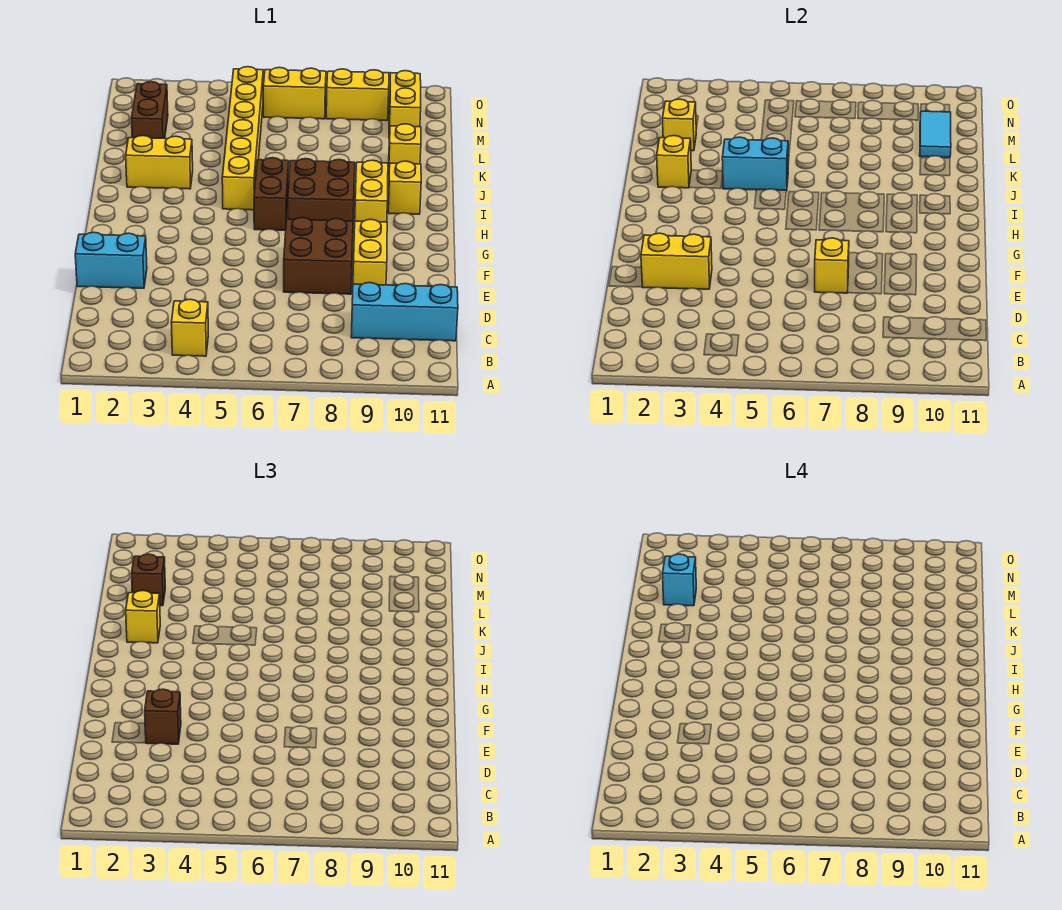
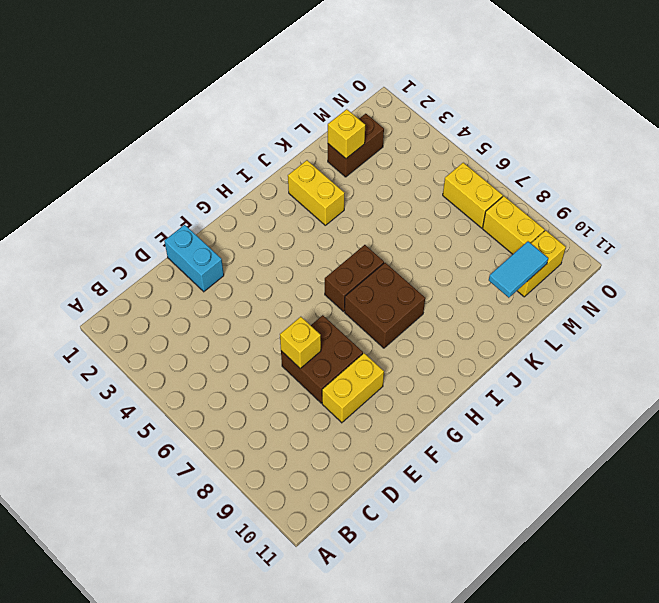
none -> yellow brick B4 level 1
none -> cyan brick C9:C11 level 1
none -> yellow brick H9:I9 level 1

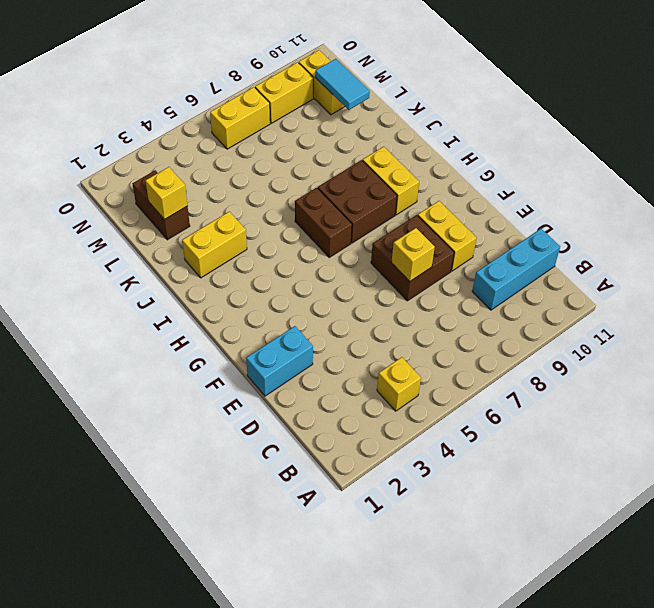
none -> yellow brick I5:N5 level 1
none -> yellow brick I10 level 1
none -> yellow brick K10 level 1

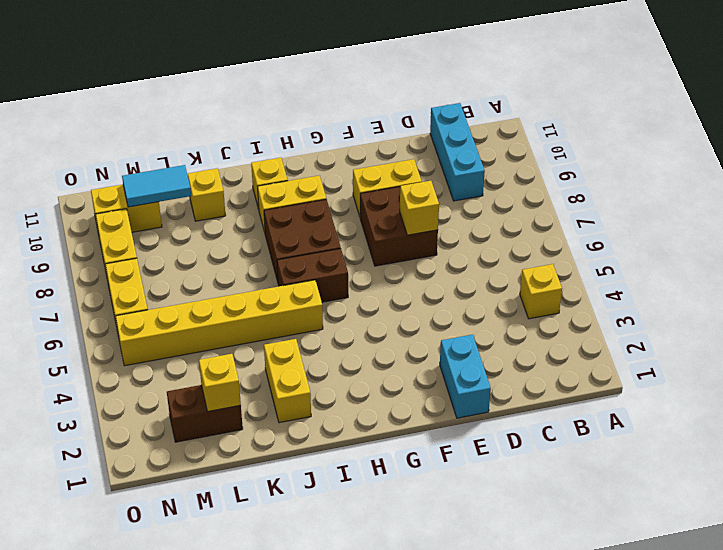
none -> yellow brick E2:E3 level 2
none -> yellow brick J2 level 2
none -> cyan brick J4:J5 level 2

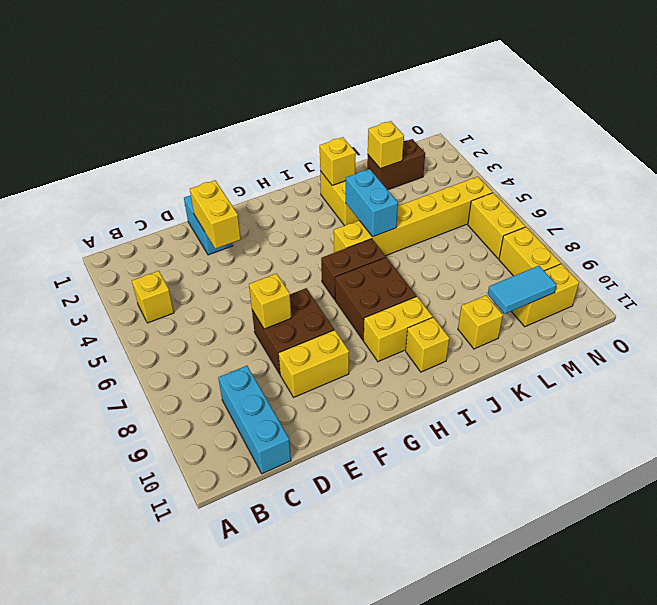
none -> brown brick E3 level 3
none -> yellow brick J2 level 3
none -> brown brick L2 level 3

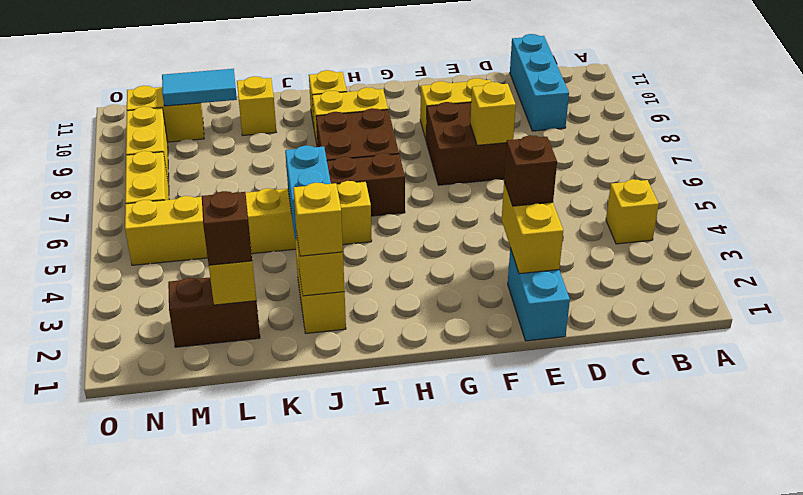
none -> cyan brick L2 level 4

